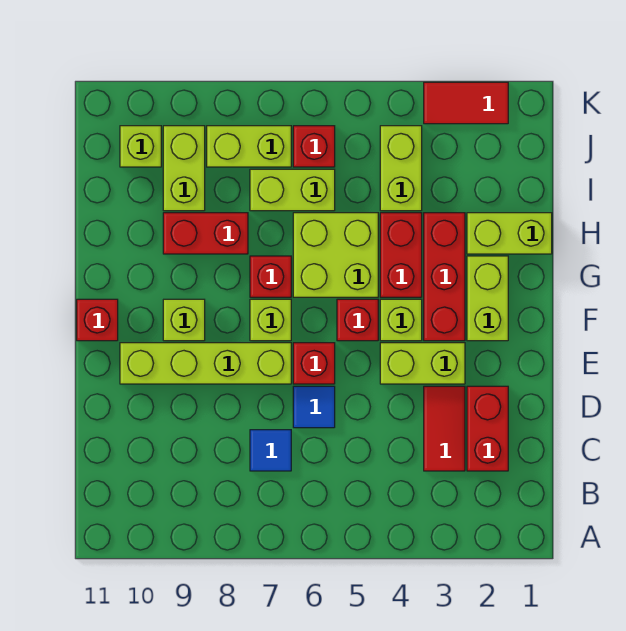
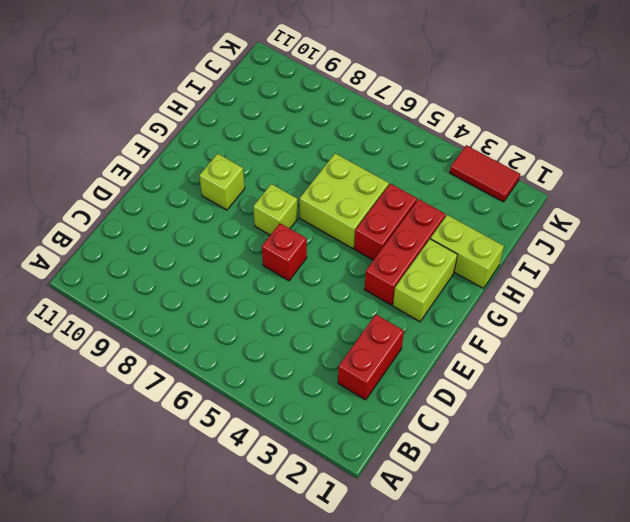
none -> red tile C3:D3 level 1
none -> blue tile C7 level 1
none -> blue tile D6 level 1

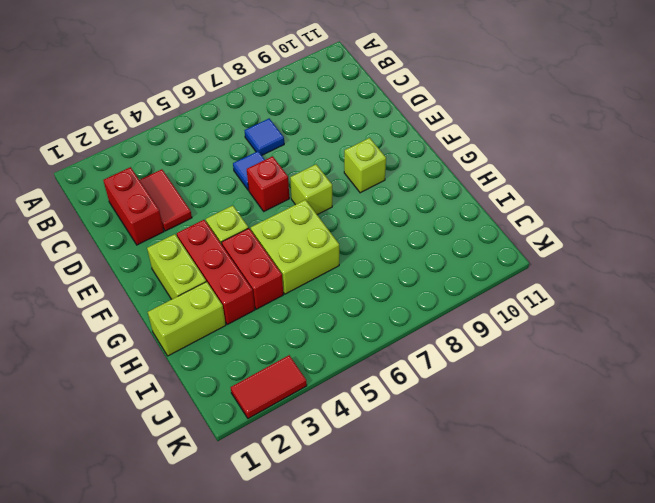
none -> lime brick E3:E4 level 1
none -> lime brick E7:E10 level 1
none -> red brick F5 level 1

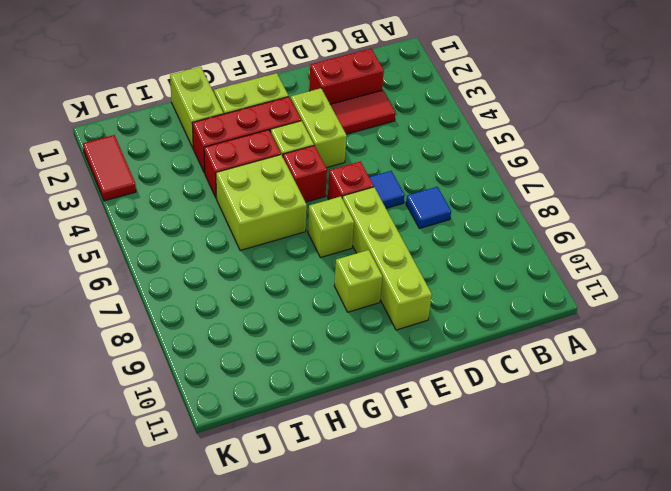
none -> red brick F11 level 1
none -> red brick G7 level 1
none -> red brick H8:H9 level 1

